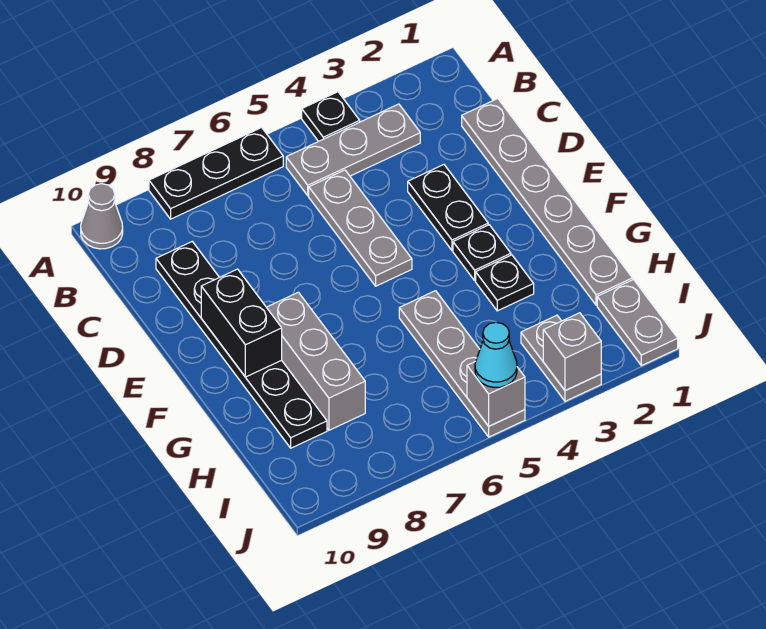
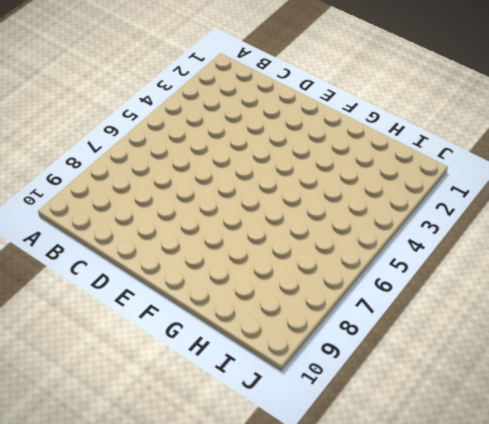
none -> black plate A4 level 1
none -> black plate A6:A8 level 1
none -> grey cone A10 level 1

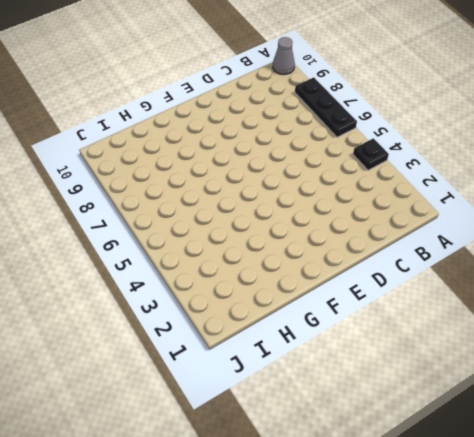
none -> grey plate B3:B5 level 1
none -> grey plate C1:H1 level 1
none -> grey plate C5:E5 level 1

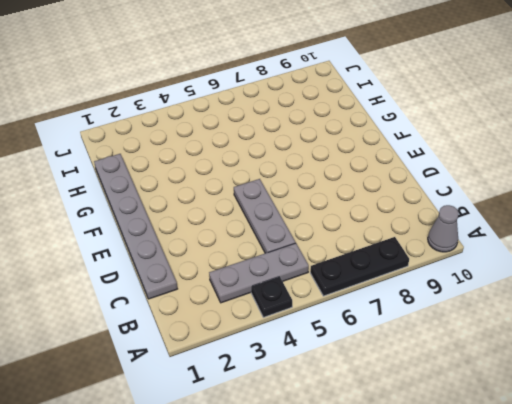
none -> black plate C9:H9 level 1
none -> black plate D3:E3 level 1
none -> black plate F3 level 1

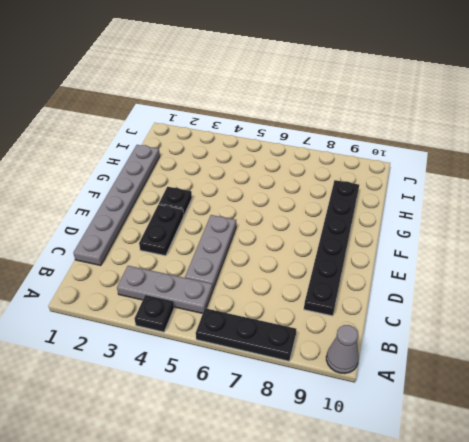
none -> grey brick F8:H8 level 1
none -> black plate G3 level 1
none -> grey plate G5:J5 level 1

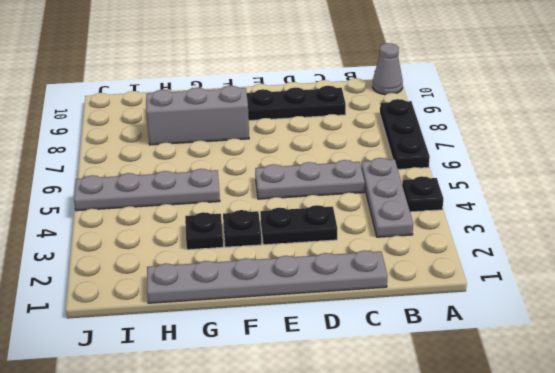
none -> grey plate I1:J1 level 1
none -> grey plate I3:J3 level 1
none -> black brick E9:F9 level 2

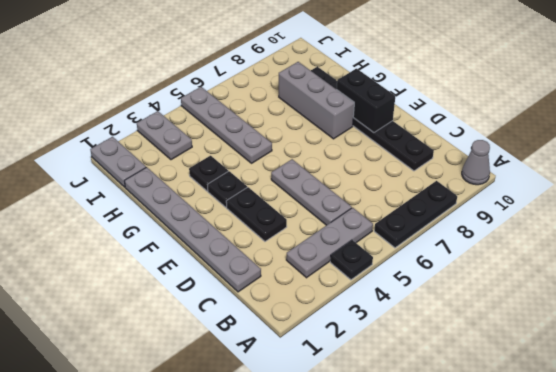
none -> grey brick J3 level 2
none -> grey brick J5 level 2
none -> cyan cone J5 level 3

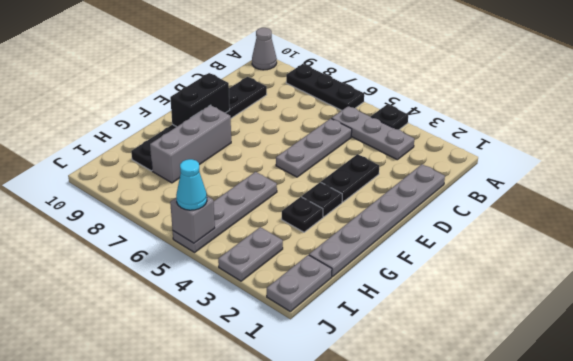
none -> grey brick J3 level 2

